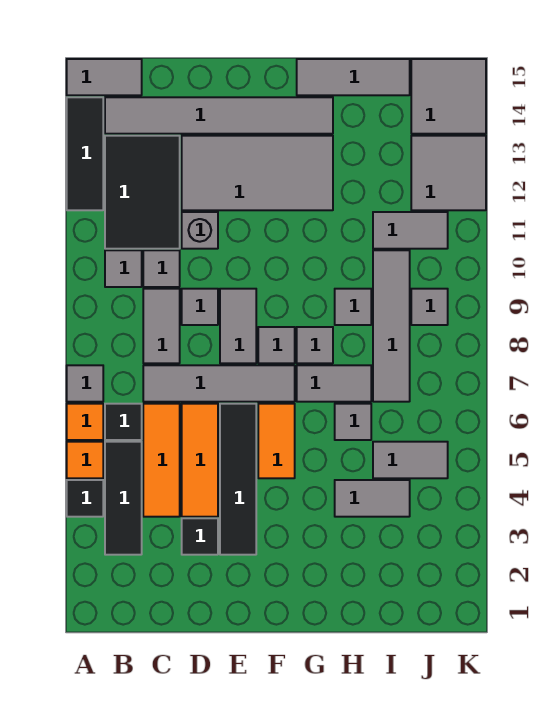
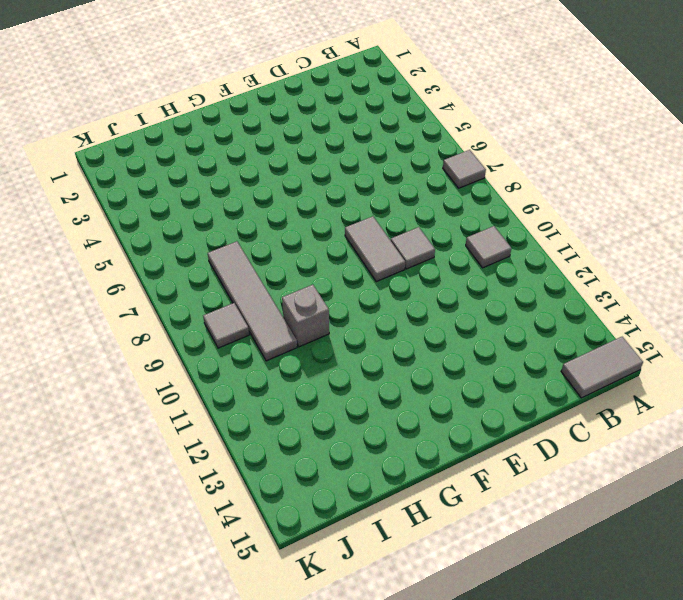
grey brick H10 level 1 -> grey brick D11 level 1
none -> black tile A4 level 1
none -> orange tile A5 level 1
none -> orange tile A6 level 1
none -> black tile A12:A14 level 1

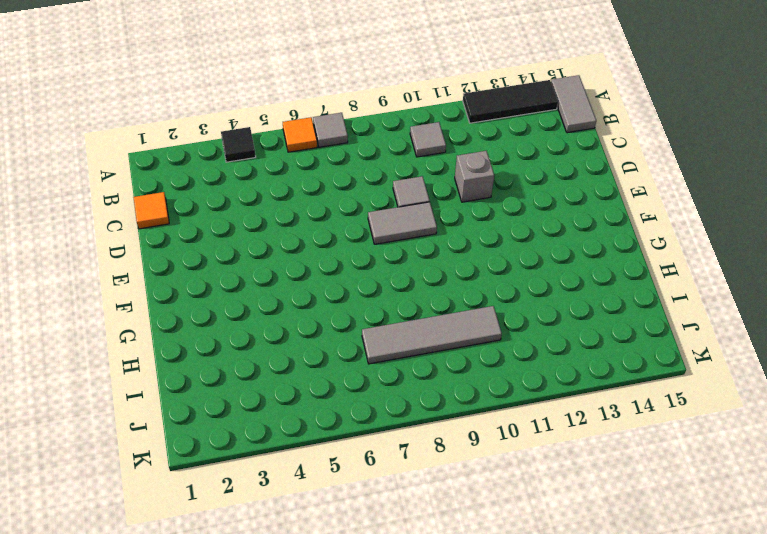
orange tile C1 level 1 -> orange tile A5 level 1
none -> black tile B3:B5 level 1
none -> black tile B6 level 1
none -> black tile B11:C13 level 1
none -> grey tile B14:G14 level 1

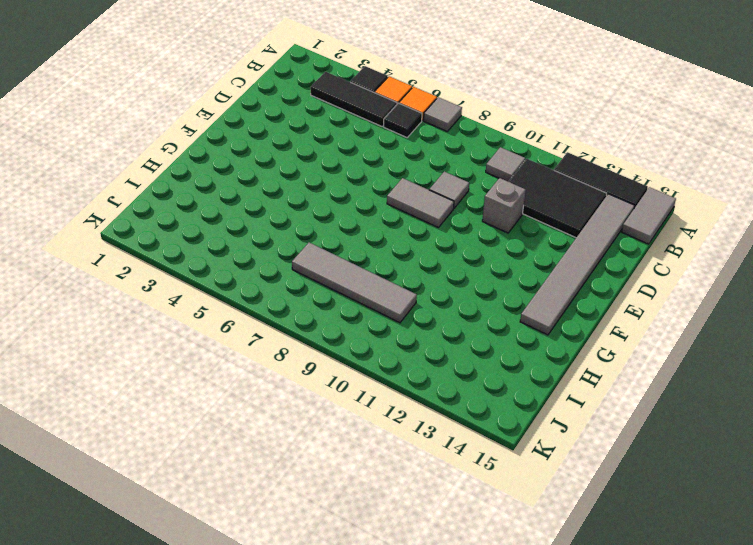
none -> orange tile C4:C6 level 1
none -> grey tile C7:F7 level 1
none -> grey tile C8:C9 level 1
none -> grey tile C10 level 1

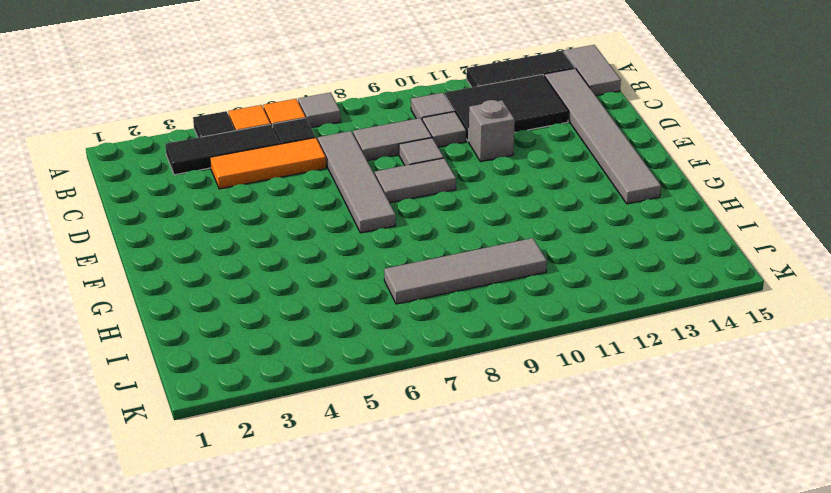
none -> black tile D3 level 1
none -> orange tile D4:D6 level 1
none -> grey tile D12:G13 level 1
none -> black tile E3:E6 level 1

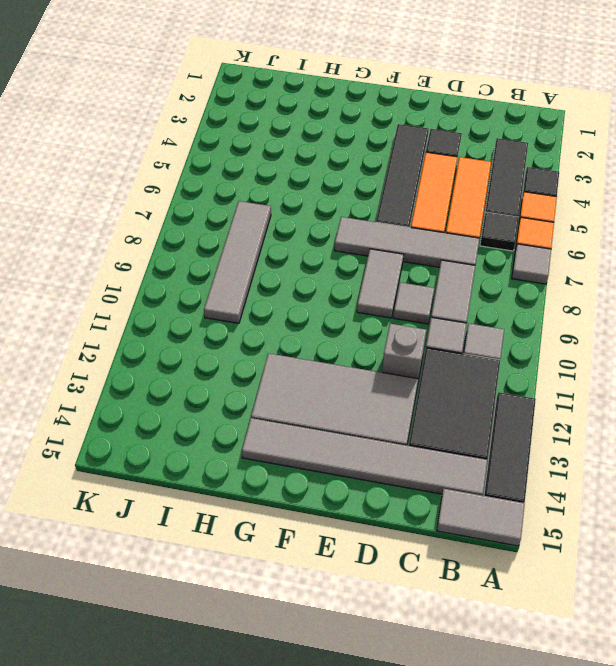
none -> orange tile F5:F6 level 1
none -> grey tile F8 level 1
none -> grey tile G7:H7 level 1
none -> grey tile G8 level 1

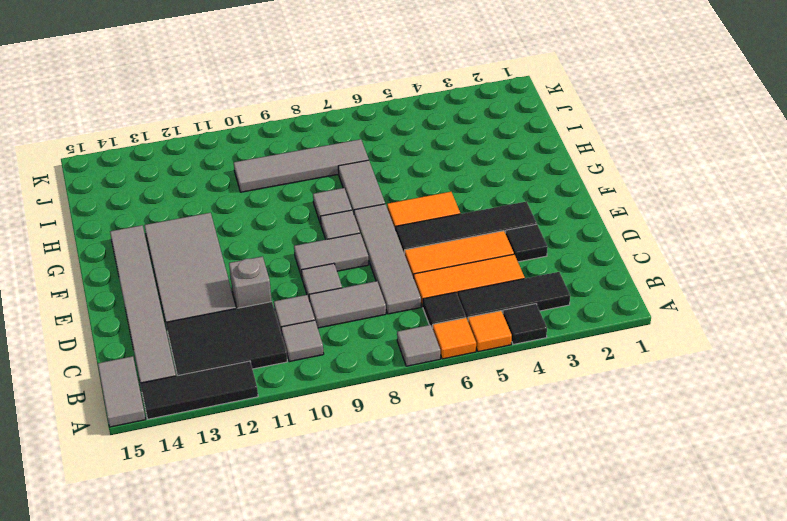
none -> grey tile G15:I15 level 1
none -> grey tile H4:I4 level 1
none -> grey tile H6 level 1
none -> grey tile H9 level 1

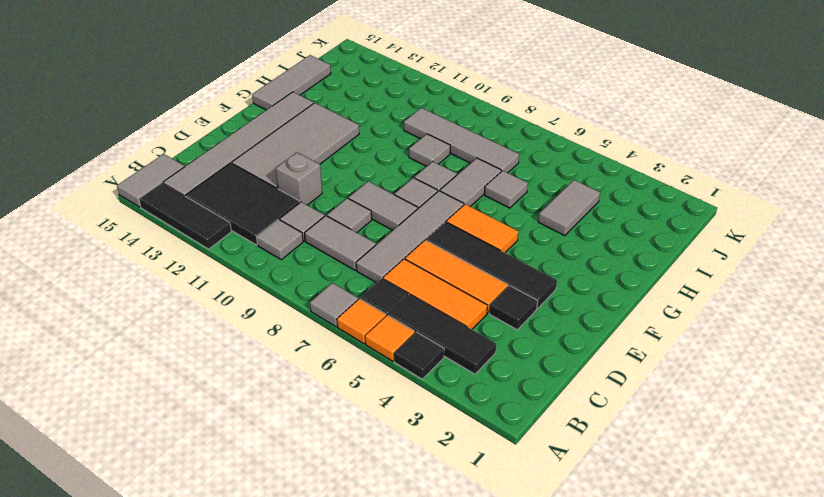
none -> grey tile I5:J5 level 1
none -> grey tile I11:J11 level 1
none -> grey tile J9 level 1
none -> grey tile J12:K13 level 1

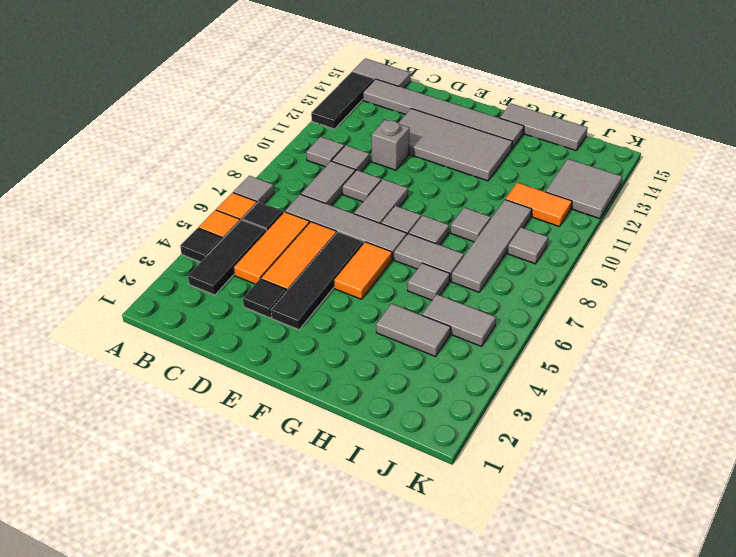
orange tile I11:J11 level 1 -> grey tile I11:J11 level 1
none -> black tile B11:C13 level 1
none -> grey tile J14:K15 level 1

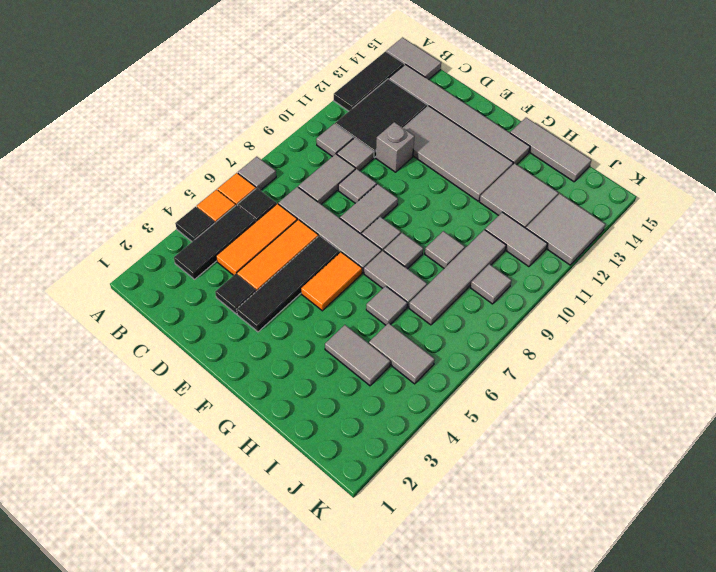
grey tile H12:I13 level 1 -> grey tile J14:K15 level 1

